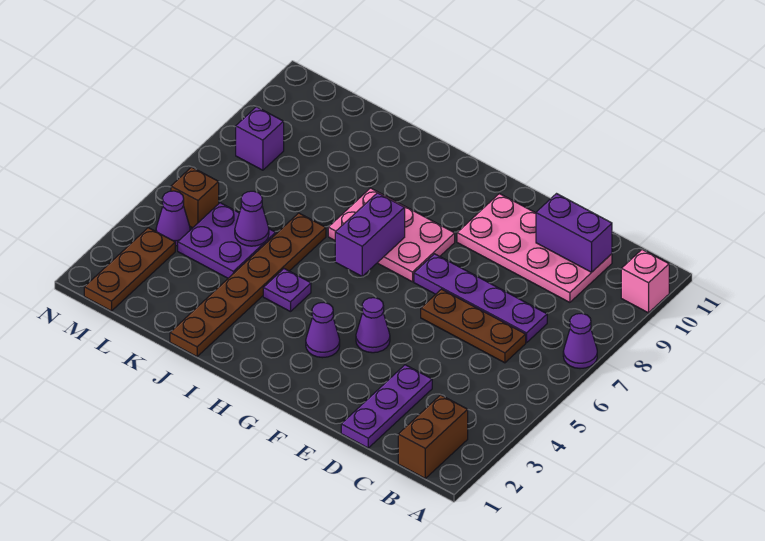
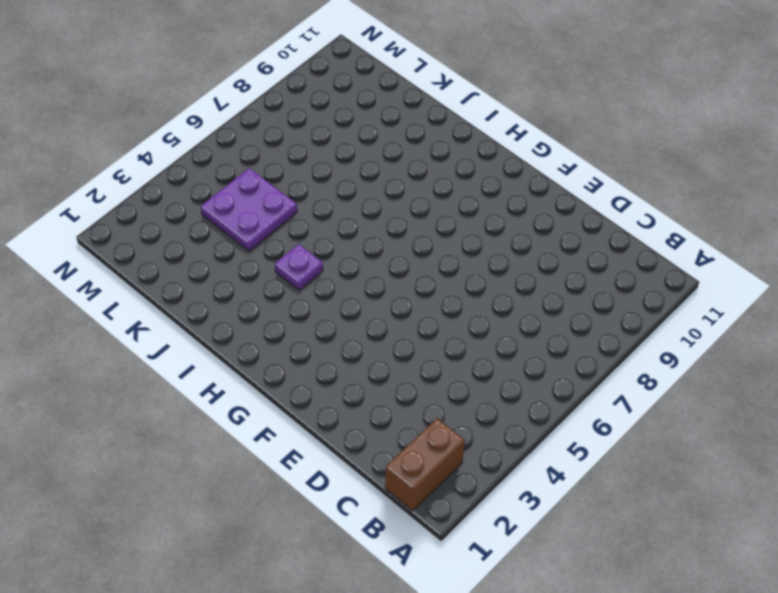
none -> purple cone A7 level 1
none -> pink brick A10 level 1
none -> brown plate C6:E6 level 1

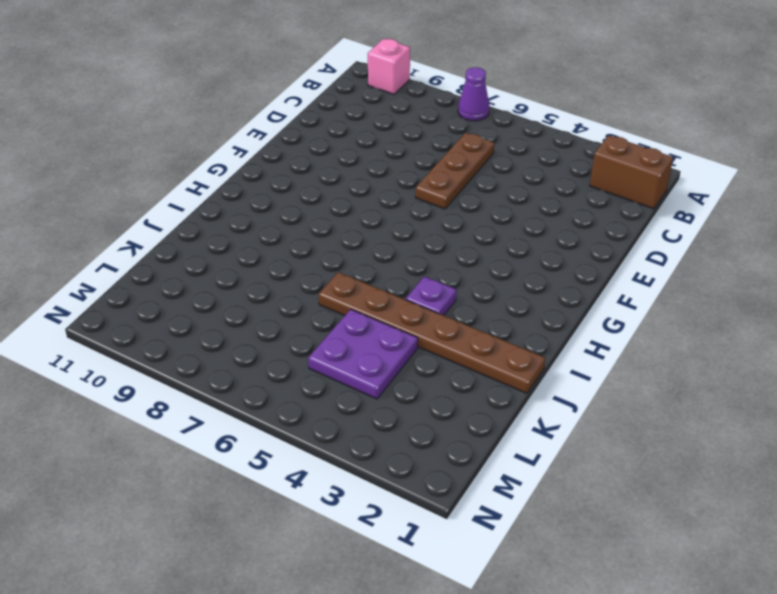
none -> purple plate C7:F7 level 1
none -> pink plate C9:F10 level 1
none -> purple plate D1:D3 level 1

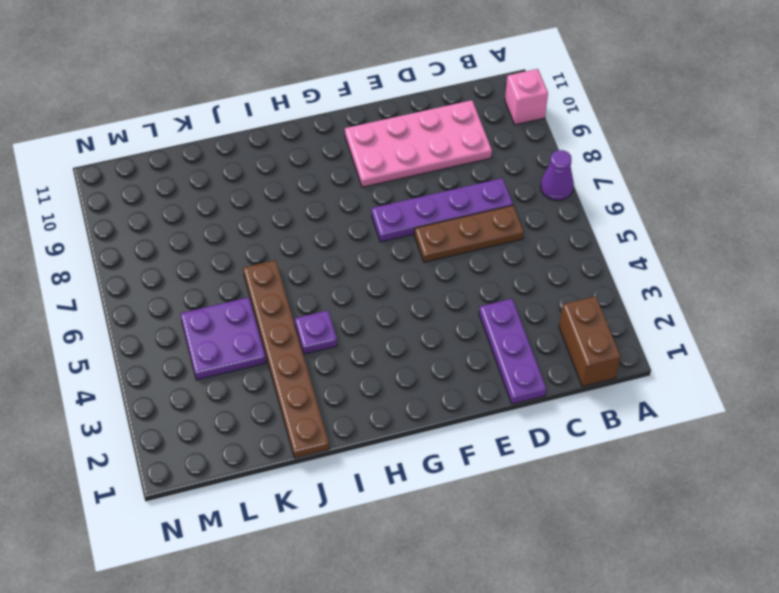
none -> purple cone F4 level 1
none -> purple cone G3 level 1
none -> pink plate G7:I8 level 1

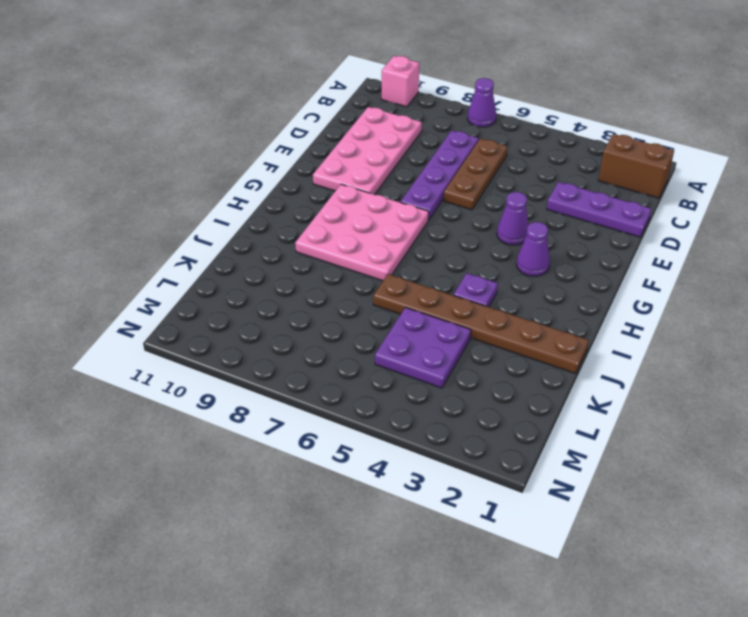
pink plate G7:I9 level 1 -> pink plate G7:I8 level 1
none -> brown plate M1:M3 level 1
none -> purple cone M4 level 1
none -> brown brick M5 level 1

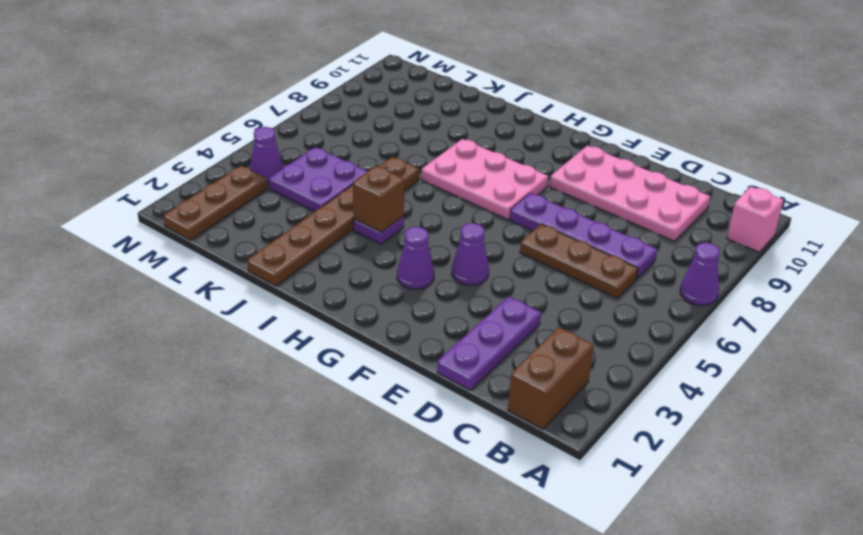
brown brick I4 level 2 -> brown brick M5 level 1
none -> purple brick M8 level 1
none -> purple brick C10:D10 level 2
none -> purple brick H6:H7 level 2

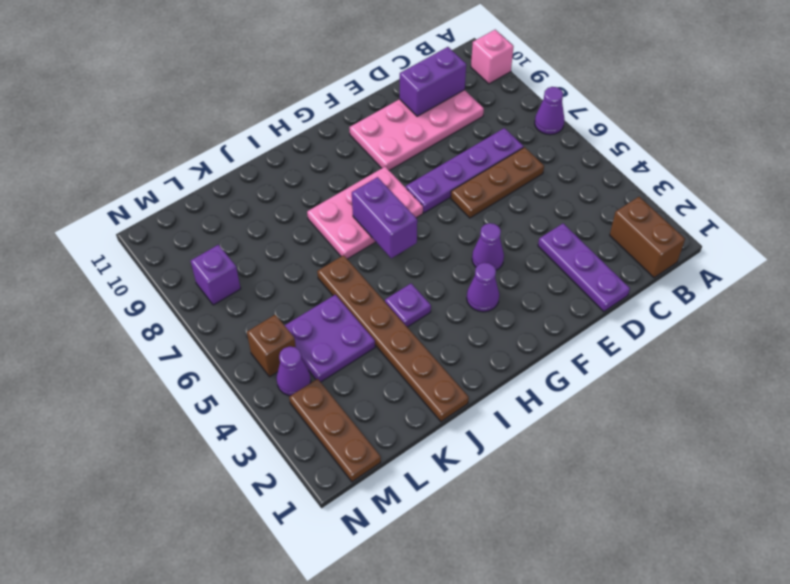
none -> purple cone K5 level 2

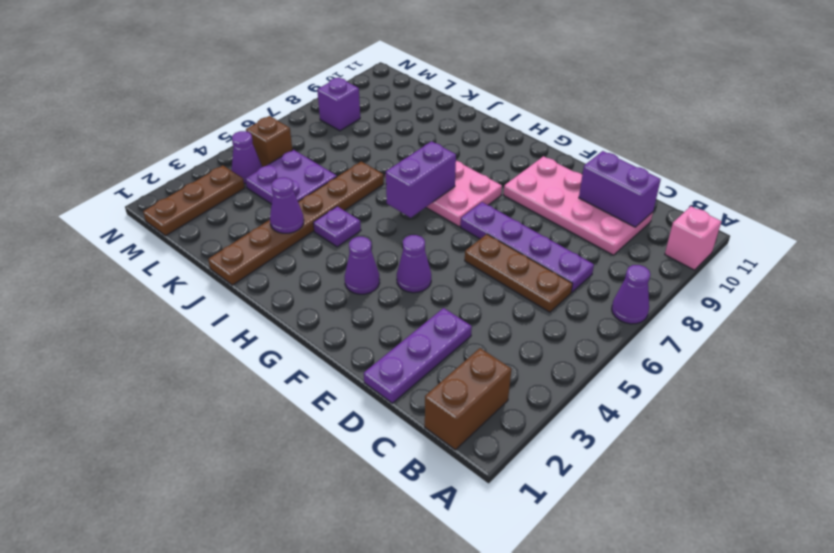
purple cone J3 level 2 -> purple cone K5 level 2

